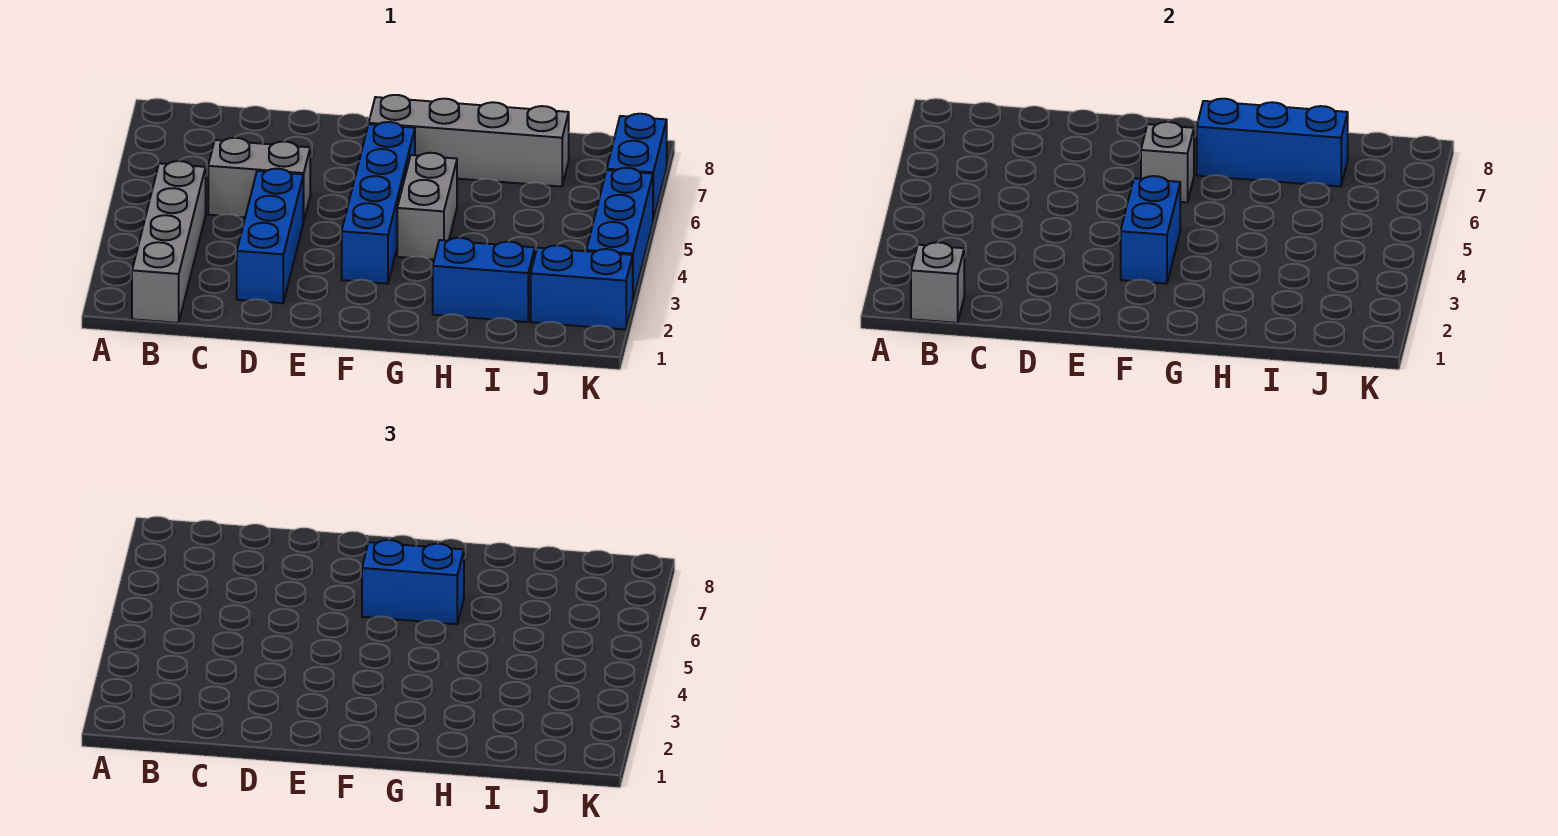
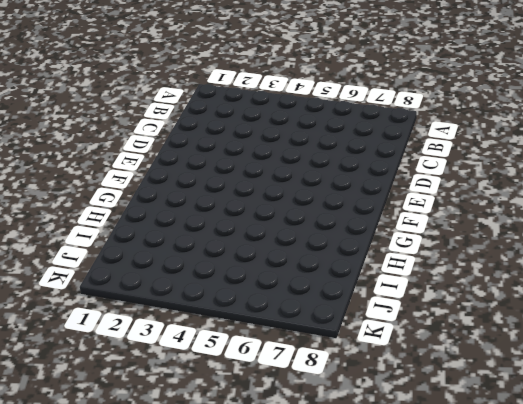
none -> grey brick B1:B4 level 1
none -> grey brick C5:D5 level 1
none -> blue brick D2:D4 level 1

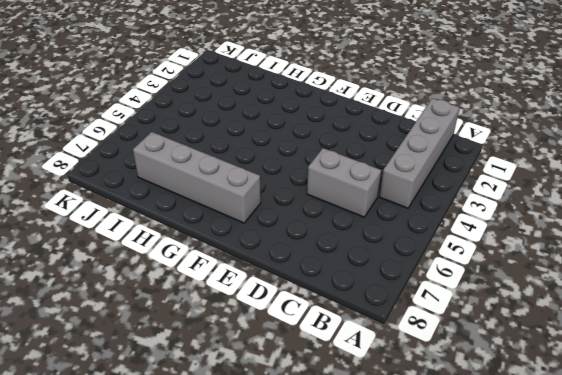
none -> blue brick D2:D4 level 1
none -> blue brick F3:F6 level 1
none -> grey brick G4:G5 level 1

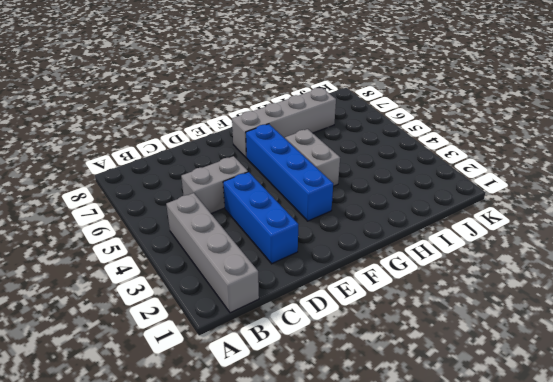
none -> blue brick H2:I2 level 1
none -> blue brick J2:K2 level 1
none -> blue brick K3:K5 level 1

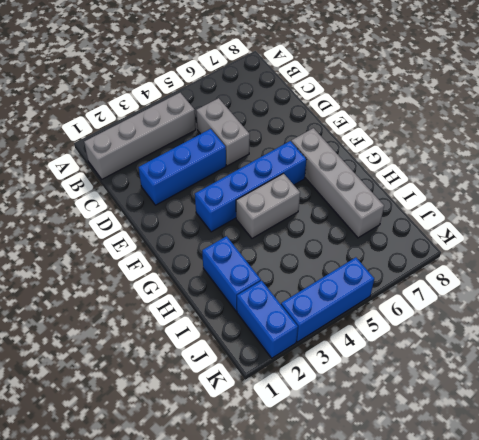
none -> blue brick K6:K7 level 1
none -> grey brick B1 level 2
none -> blue brick F3:F4 level 2

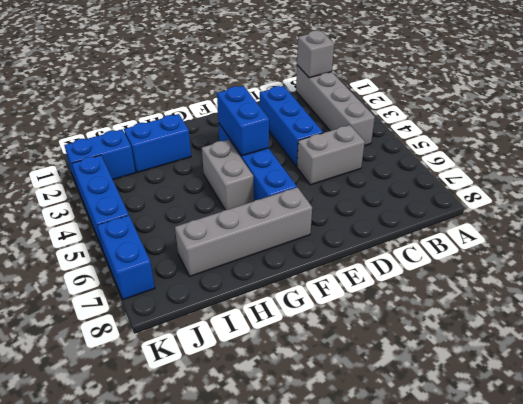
none -> grey brick F6 level 2
none -> blue brick G7:I7 level 2
none -> blue brick F6:G6 level 3

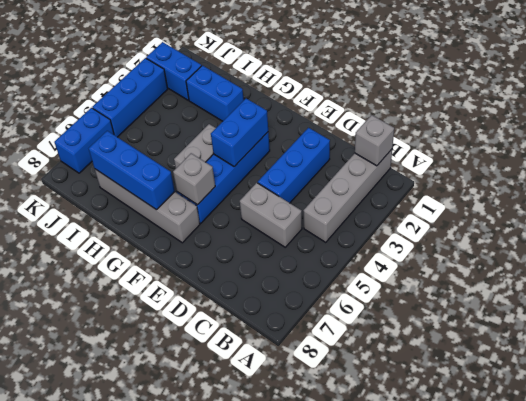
none -> blue brick F6:G6 level 3

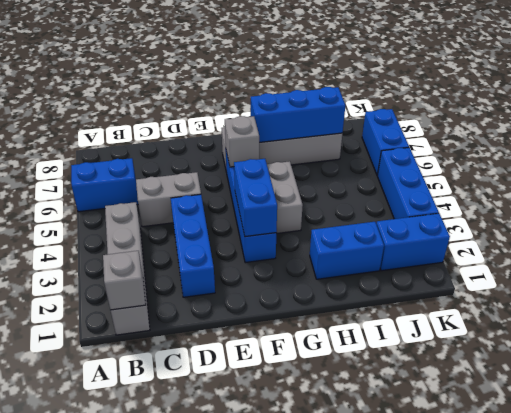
blue brick A6:B6 level 1 -> blue brick F6:G6 level 3

